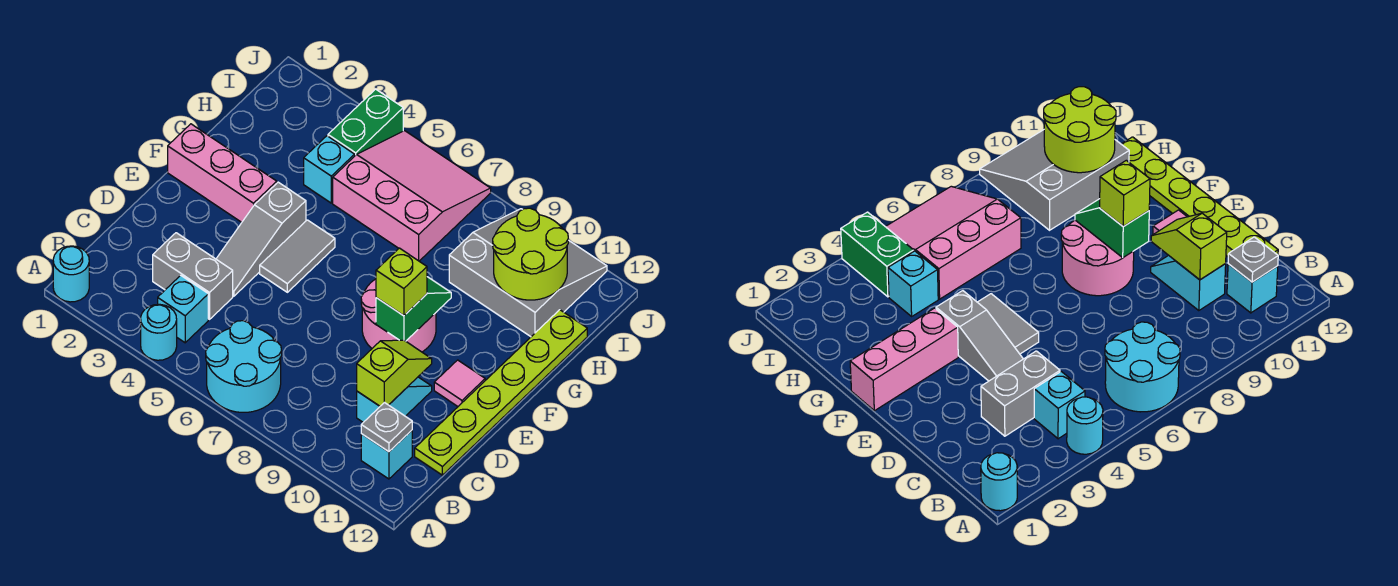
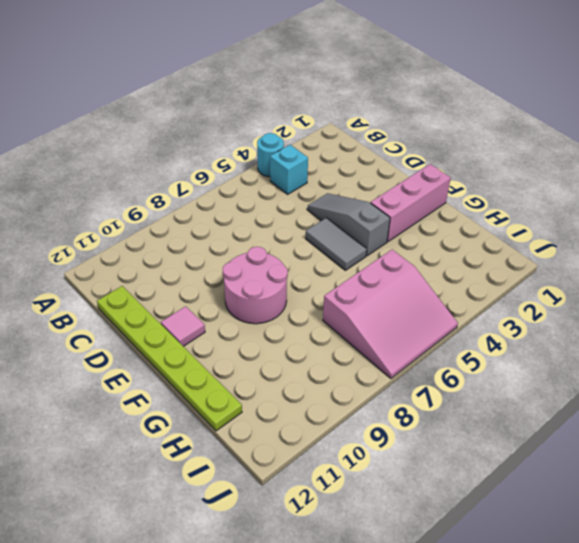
none -> cyan round brick A1 level 1
none -> cyan round brick A6:B7 level 1
none -> cyan brick B11 level 1

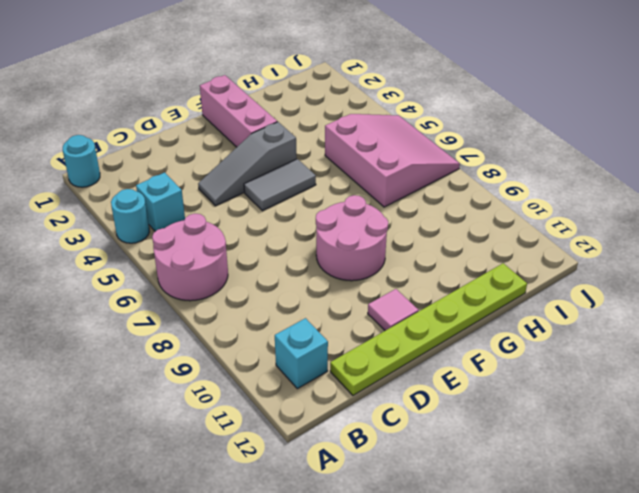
pink round brick A6:B7 level 1 -> cyan round brick A6:B7 level 1
none -> grey brick C3:C4 level 1
none -> cyan slope C10:D10 level 1 top C
none -> cyan brick H4 level 1

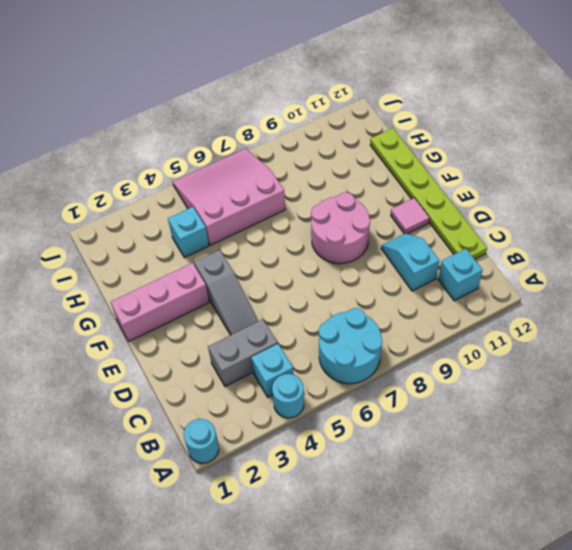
none -> grey tile E5:F5 level 1
none -> grey slope H9:J11 level 1 top H
none -> green brick I4:J4 level 1

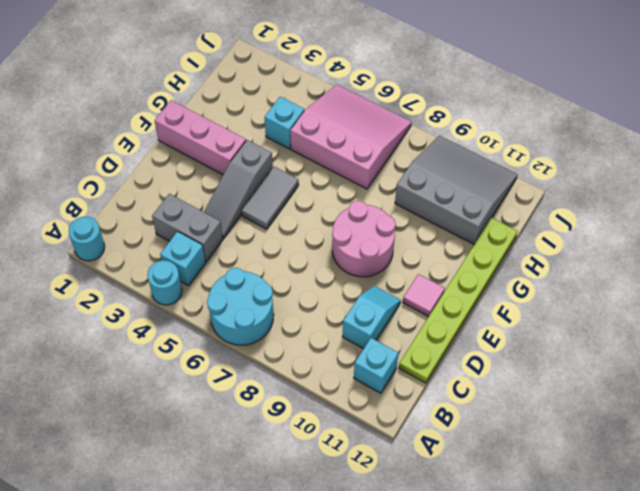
none -> green brick I4:J4 level 1
none -> grey plate B11 level 2
none -> lime slope C10:D10 level 2 top C

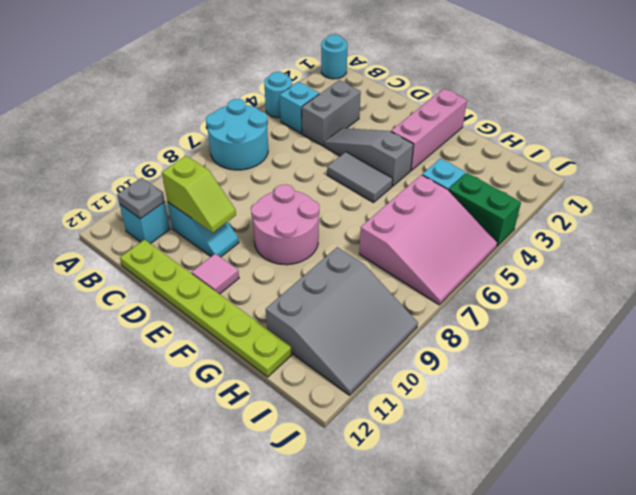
none -> green slope E9:F9 level 2 top E
none -> lime round brick H10:I11 level 2
none -> lime brick E9 level 3

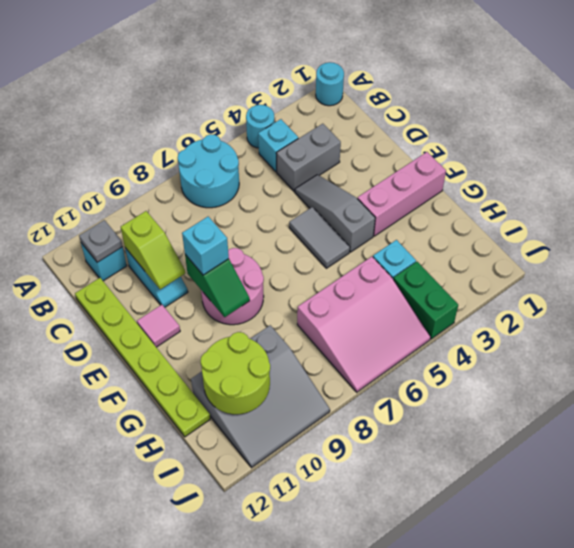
cyan brick E9 level 3 -> lime brick E9 level 3

